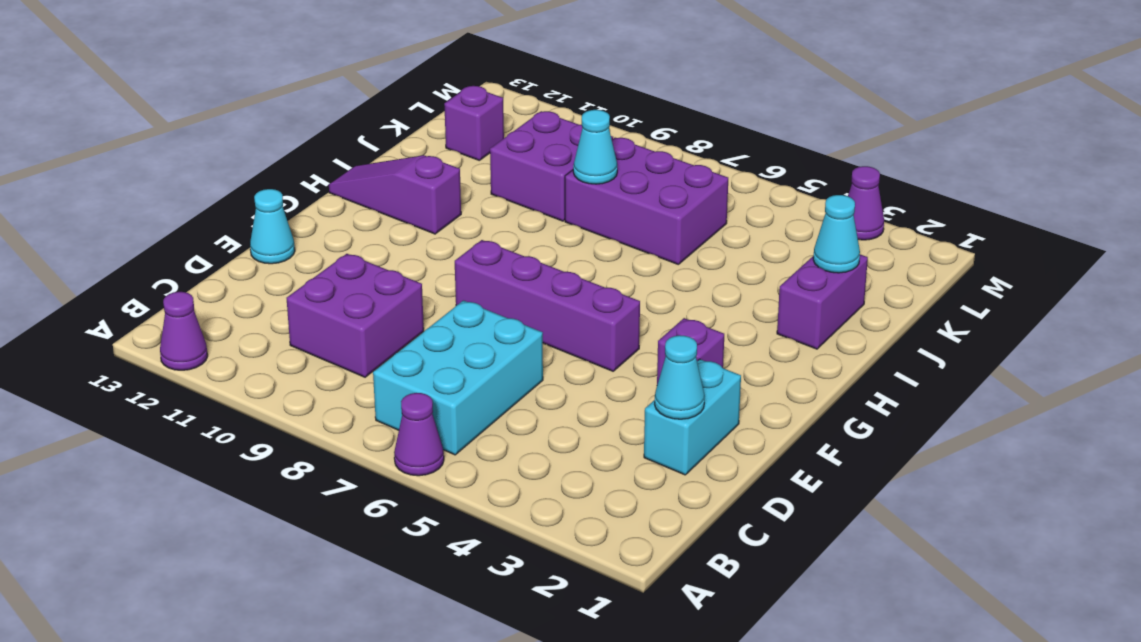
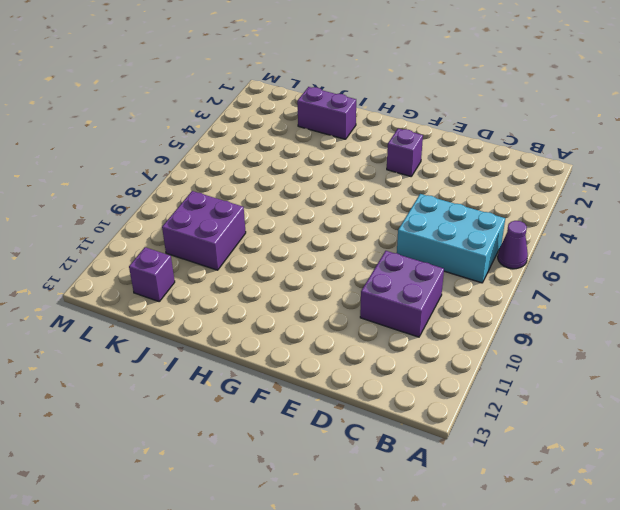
none -> purple cone A12 level 1
none -> cyan brick D2:E2 level 1
none -> cyan cone E13 level 1

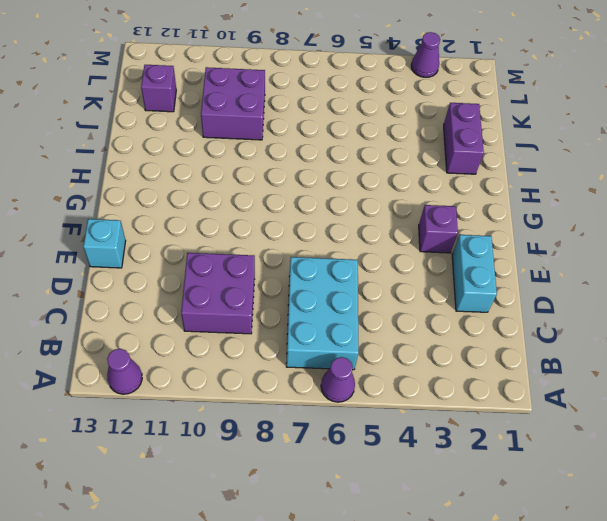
cyan brick E13 level 1 -> cyan cone E13 level 1
none -> purple brick F5:F8 level 1
none -> purple slope H11:H13 level 1 top 11
none -> purple brick J6:K8 level 1

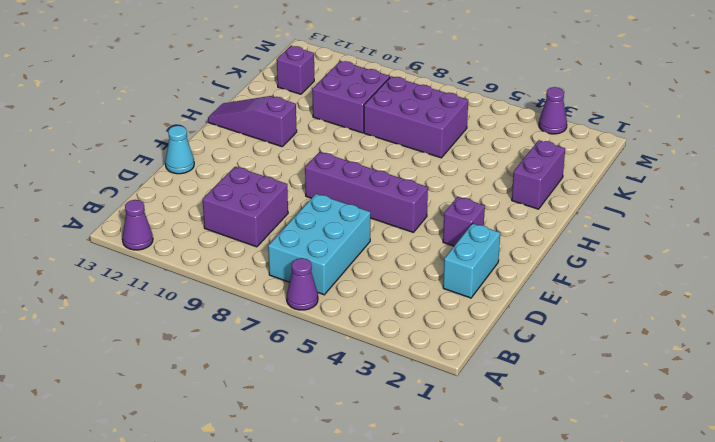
none -> cyan cone D2 level 2
none -> cyan cone J2 level 2
none -> cyan cone J8 level 2

